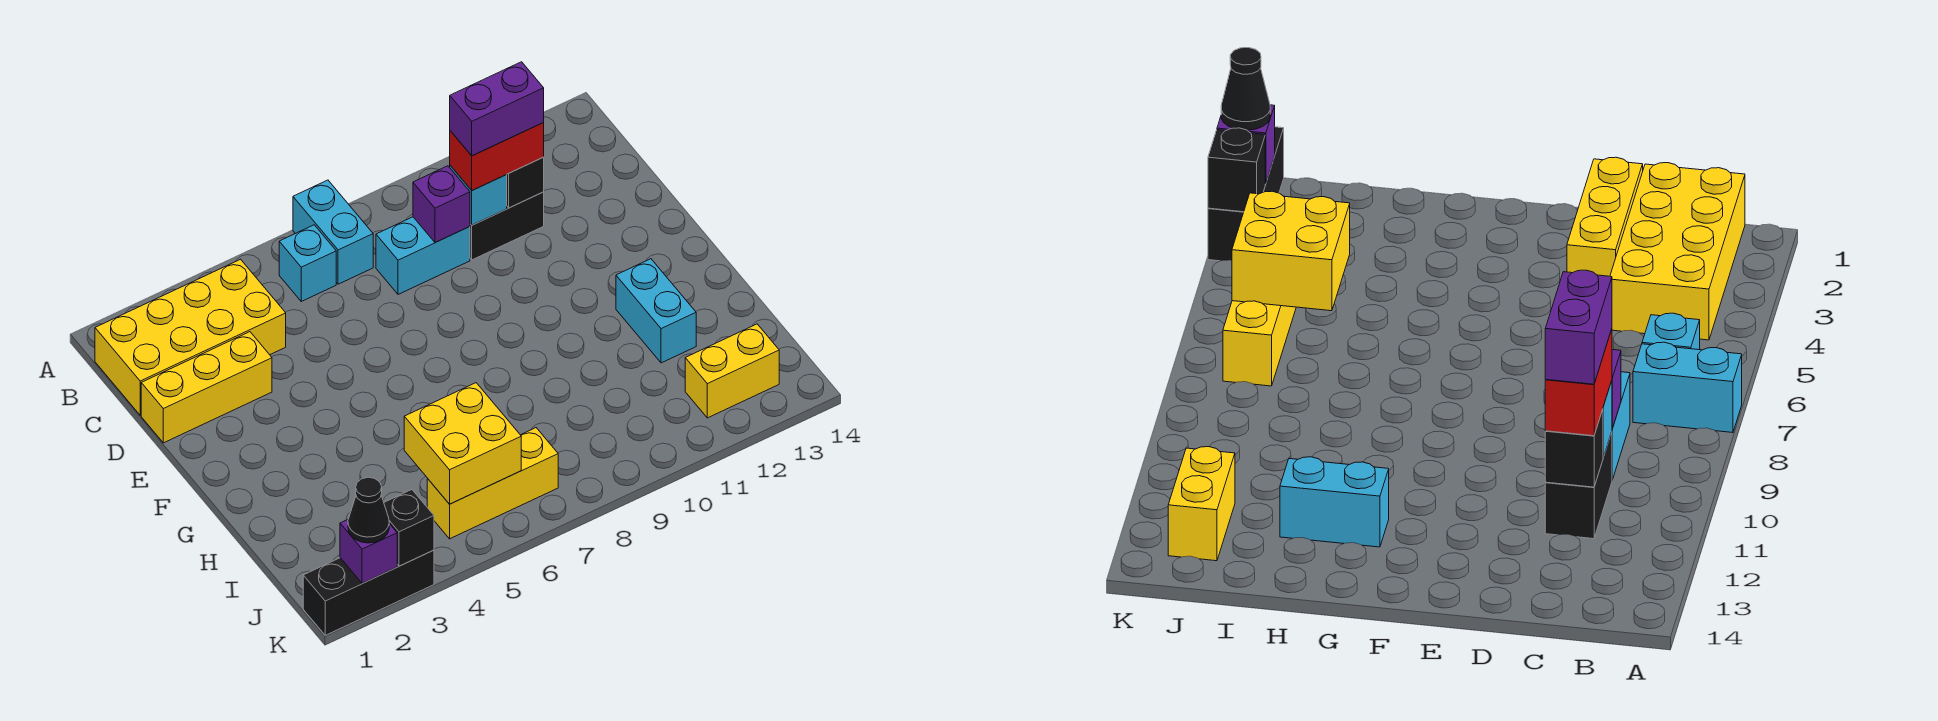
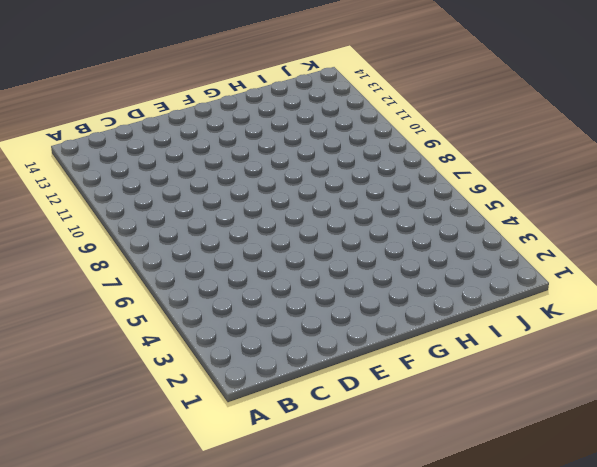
none -> cyan brick A7:B7 level 1
none -> yellow brick B1:C4 level 1
none -> cyan brick B6 level 1

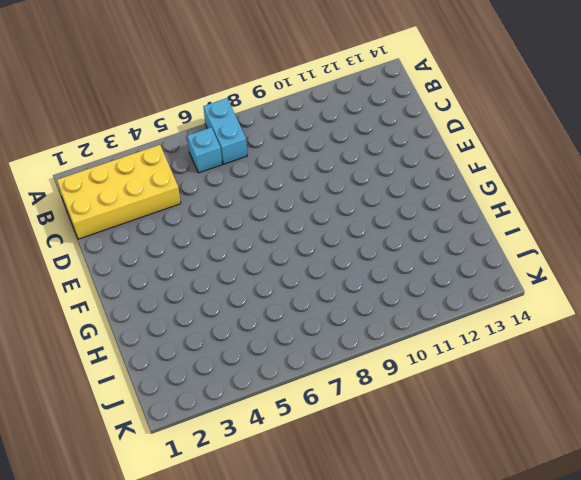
none -> cyan brick C8:C9 level 1
none -> black brick C10:C11 level 1
none -> yellow brick D1:D3 level 1

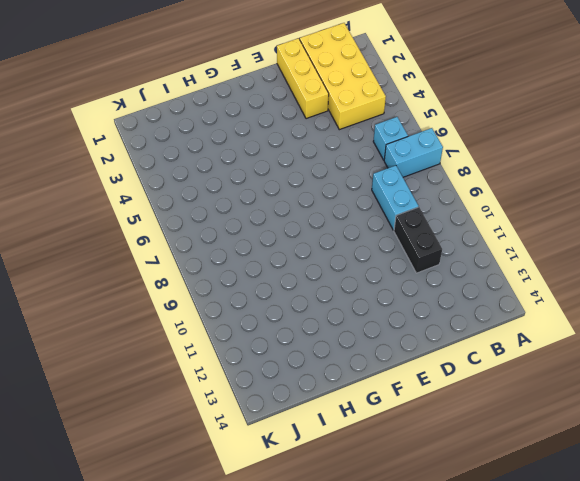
none -> cyan brick G12:H12 level 1
none -> yellow brick J5:J7 level 1
none -> yellow brick J12:J13 level 1

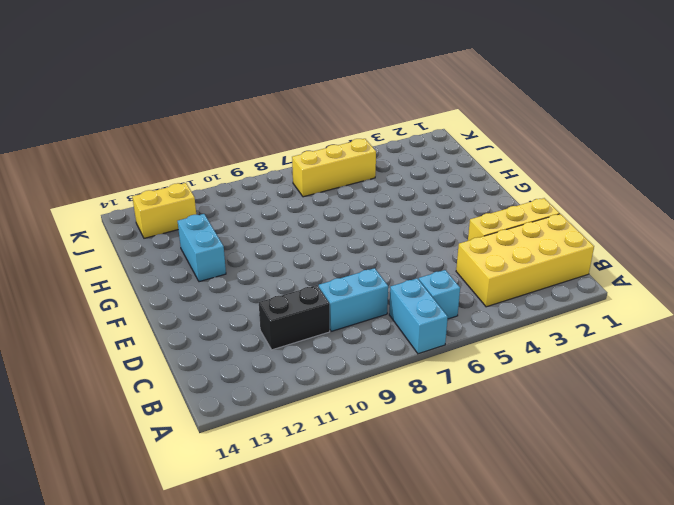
none -> black brick K1:K3 level 1
none -> purple brick C9 level 2
none -> cyan brick C10 level 2

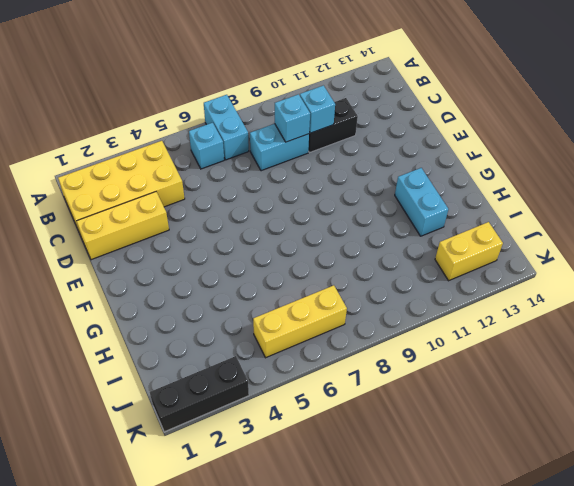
cyan brick C9 level 2 -> purple brick C9 level 2
none -> black brick C11 level 2
none -> yellow brick I5:J6 level 2
none -> purple brick K2 level 2

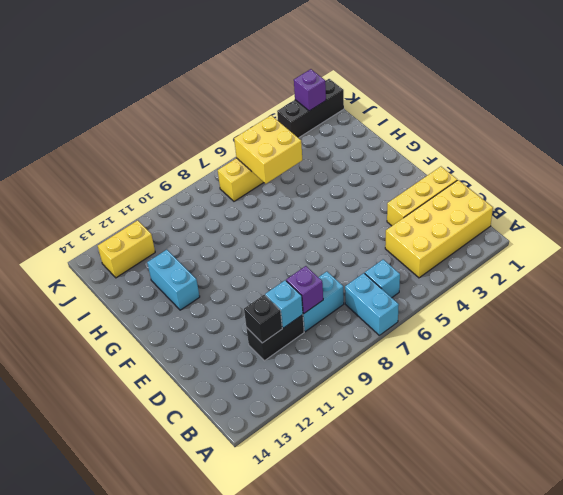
none -> black brick K3 level 2
none -> red brick C10:C11 level 3
none -> black cone K2 level 3

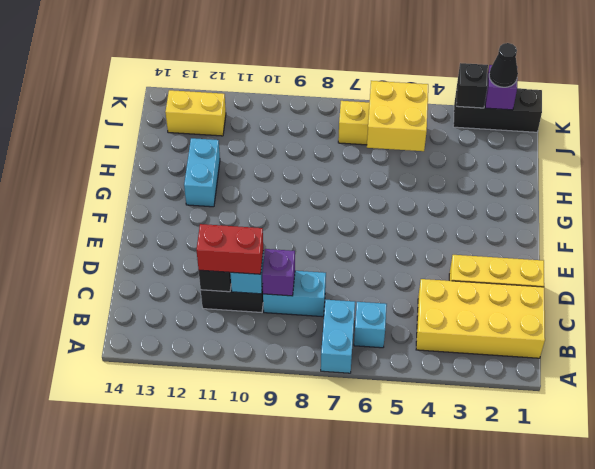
none -> purple brick C10:C11 level 4

